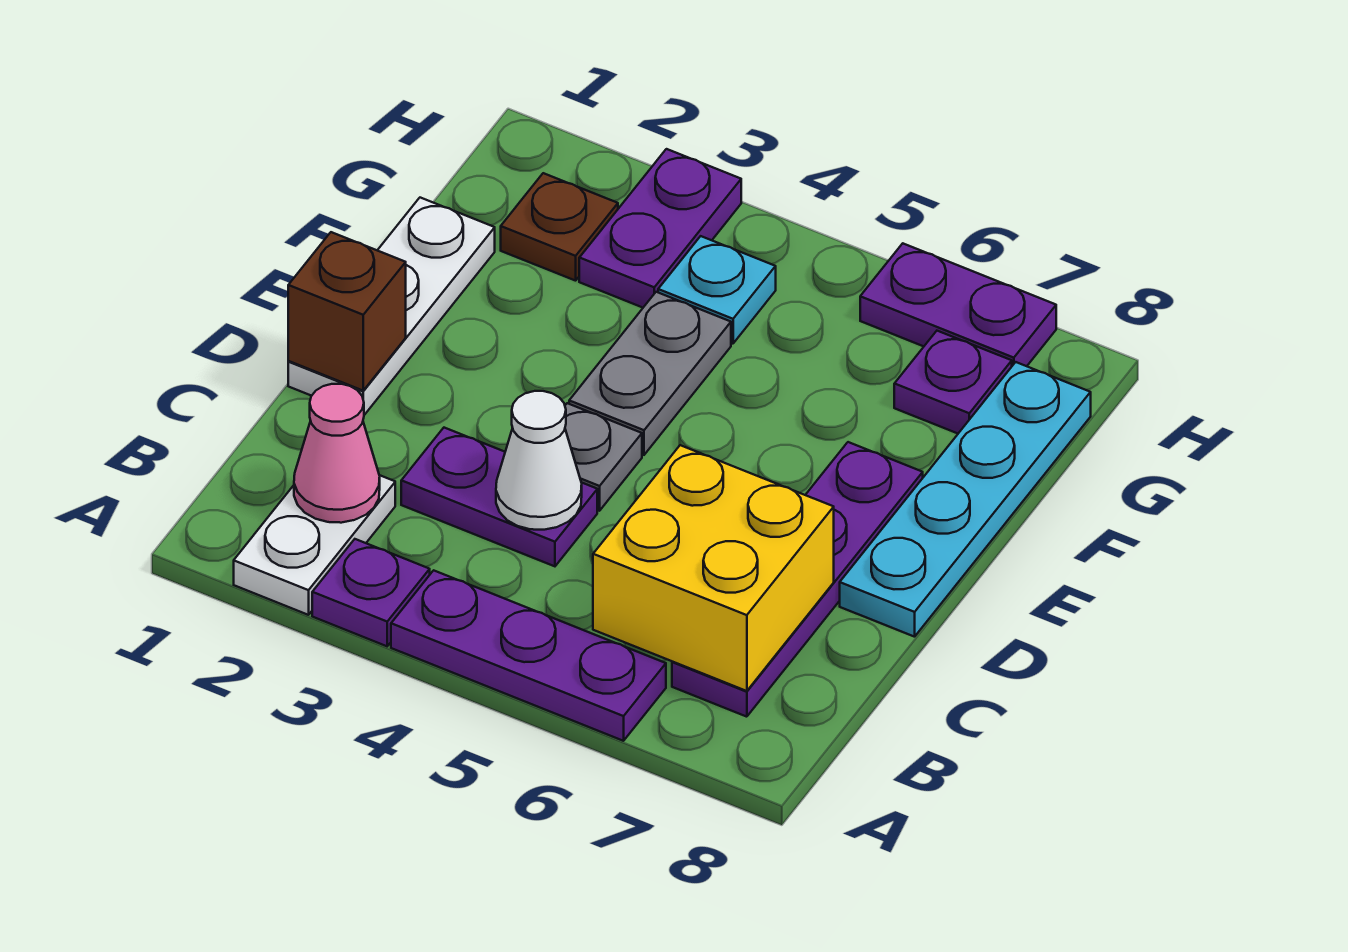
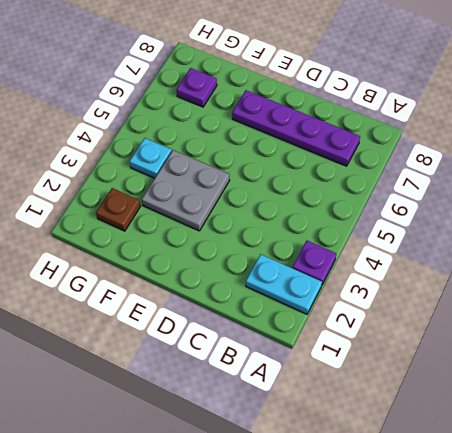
cyan plate A2:B2 level 1 -> white plate A2:B2 level 1
grey plate E3:F4 level 1 -> grey plate E4:F4 level 1
none -> purple plate A4:A6 level 1
none -> purple plate C3:C4 level 1
none -> white plate D1:F1 level 1

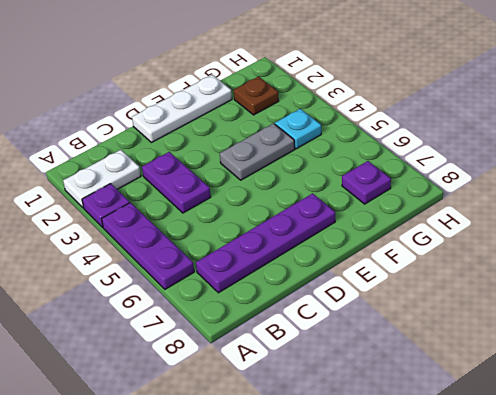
none -> grey plate D4 level 1
none -> cyan plate D8:G8 level 1
none -> purple plate G3:H3 level 1

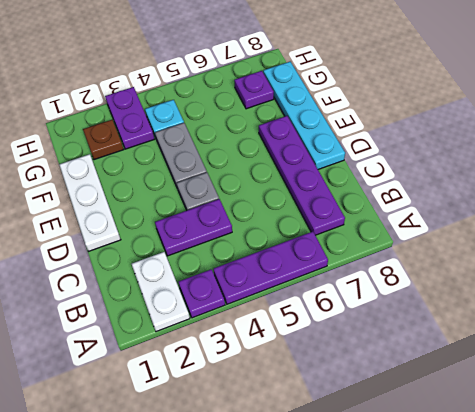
none -> purple plate H6:H7 level 1
none -> pink cone B2 level 2
none -> yellow brick B6:C7 level 2

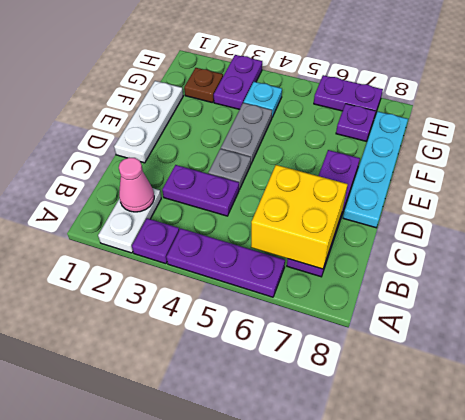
none -> white cone C4 level 2
none -> brown brick D1 level 2

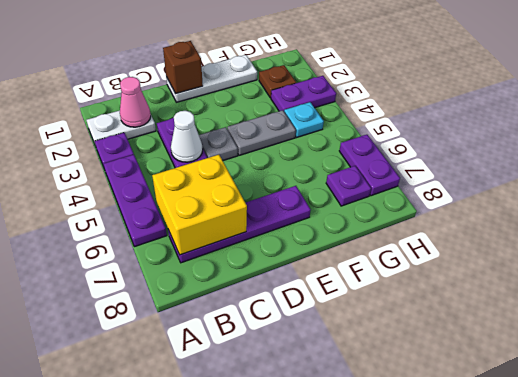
none -> cyan plate D8:G8 level 1

